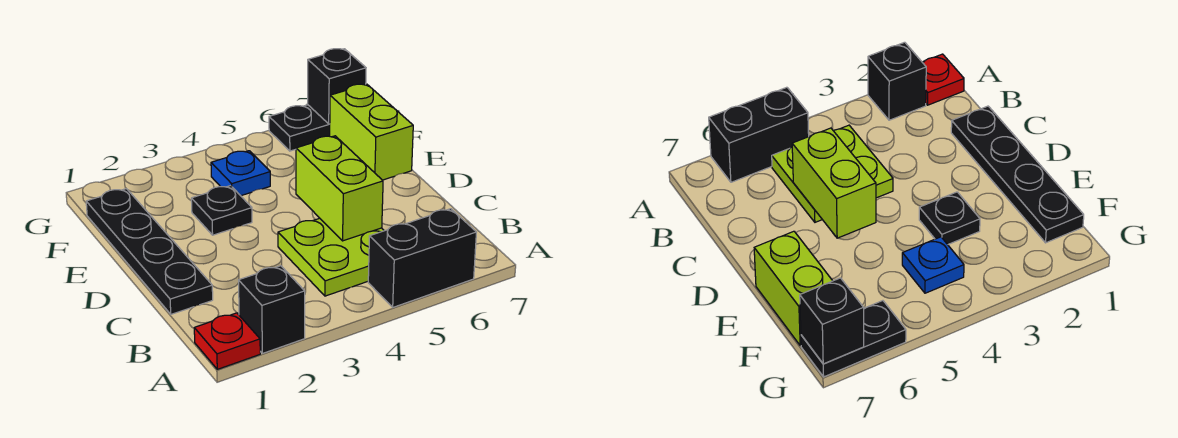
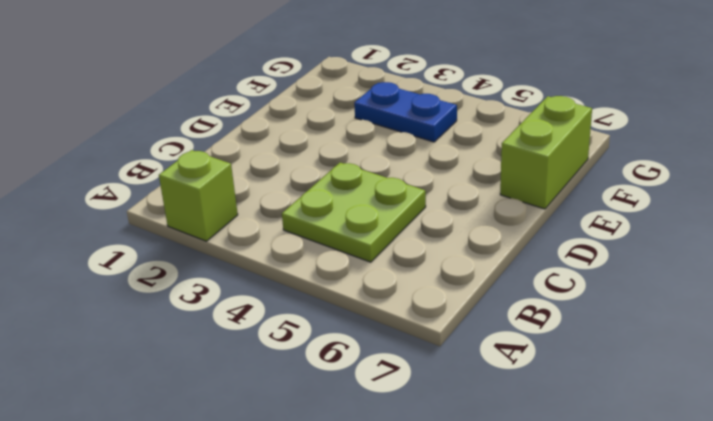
lime brick A2 level 1 -> black brick A2 level 1
blue plate F3:F4 level 1 -> blue plate F4 level 1
none -> red plate A1 level 1
none -> black brick A5:A6 level 1

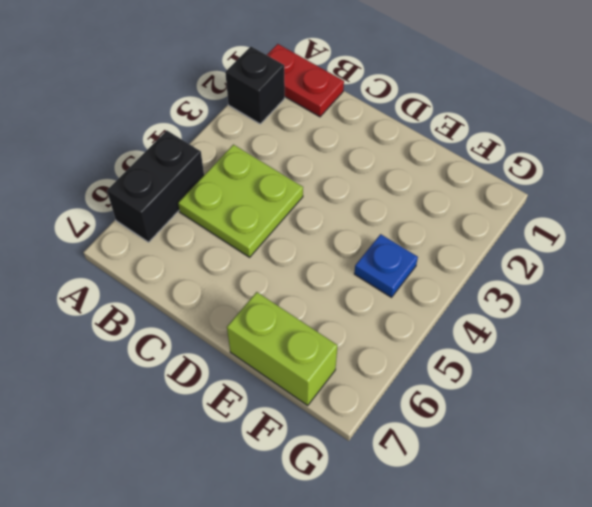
red plate A1:B1 level 1 -> red plate A1 level 1
none -> black plate C1:F1 level 1
none -> black plate E3 level 1

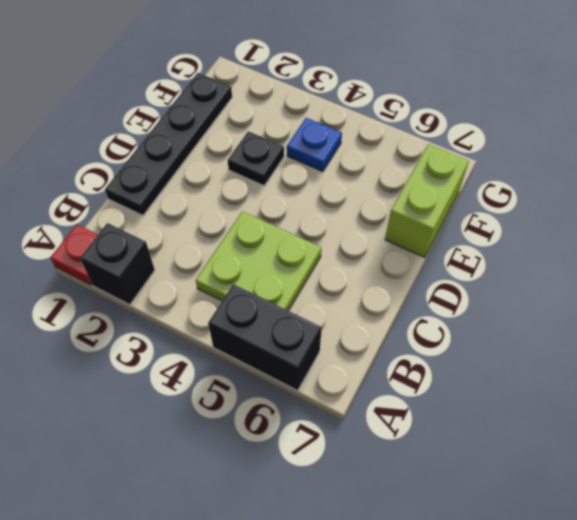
none -> black plate G6:G7 level 1
none -> lime brick C5:D5 level 2

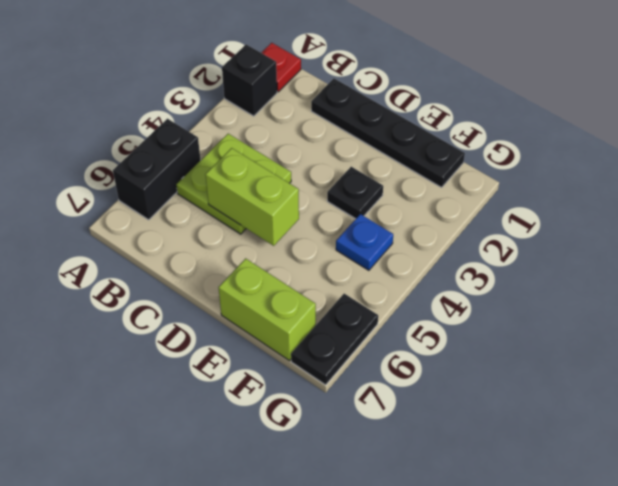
none -> black brick G7 level 2

